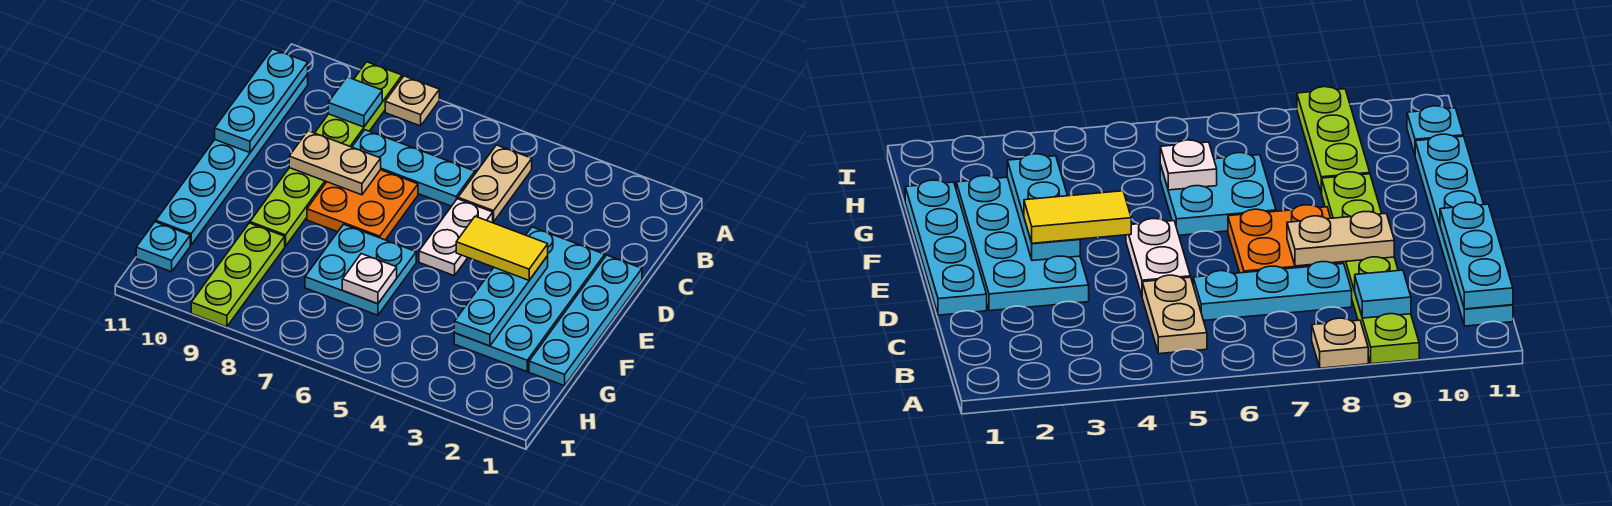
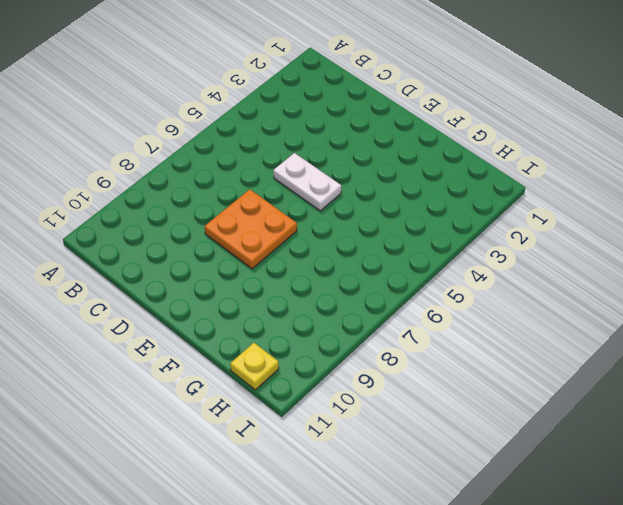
yellow plate H11 level 1 -> cyan plate H11 level 1
none -> tan plate A8 level 1
none -> lime plate A9:F9 level 1
none -> tan plate B5:C5 level 1

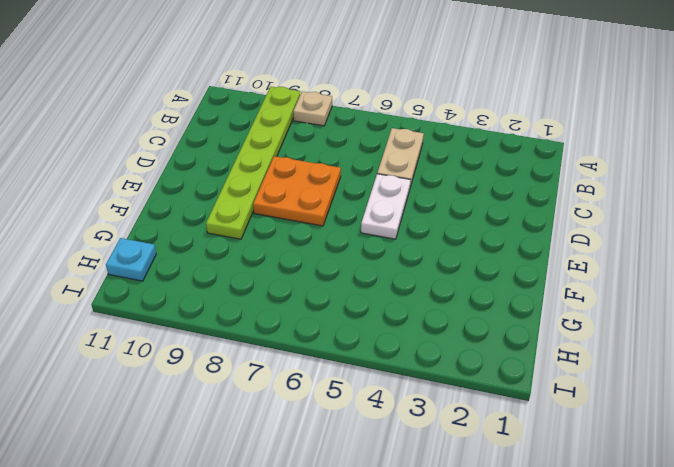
none -> cyan plate B11:G11 level 1
none -> cyan plate C6:C8 level 1
none -> cyan plate D1:G1 level 1

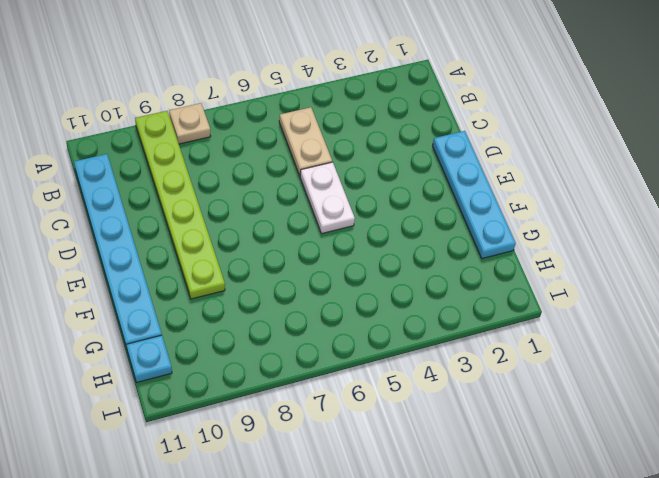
none -> cyan plate C6:C8 level 1
none -> cyan plate D2:G3 level 1
none -> orange plate D7:E8 level 1

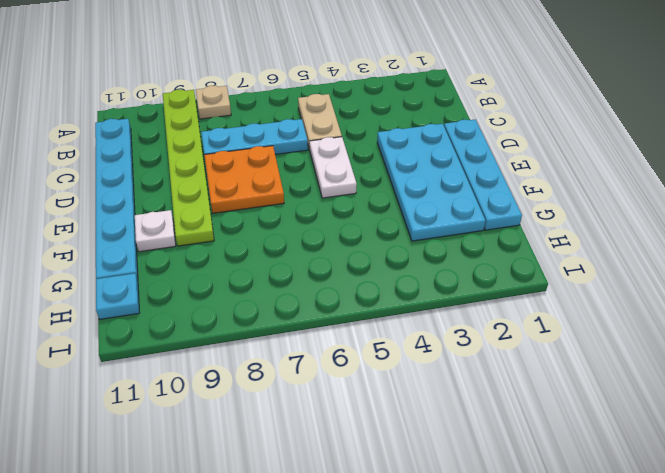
white plate F10 level 1 -> white plate G6 level 2
none -> cyan plate F6:G7 level 1
none -> lime plate G9:I9 level 1
none -> cyan tile B9 level 2

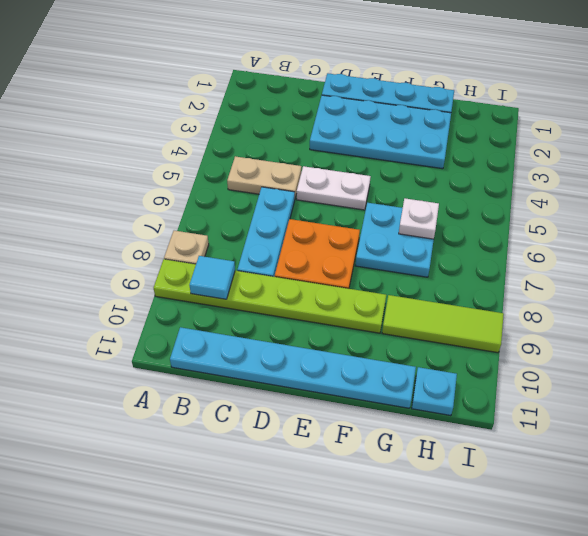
lime tile G9:I9 level 1 -> lime plate G9:I9 level 1
none -> cyan plate B11:D11 level 2
none -> tan plate D8:D9 level 2
none -> cyan plate E3:G3 level 2

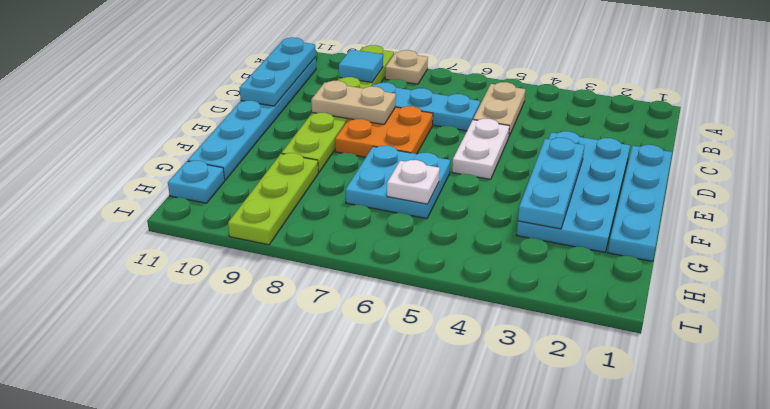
none -> yellow tile E3:E4 level 3

